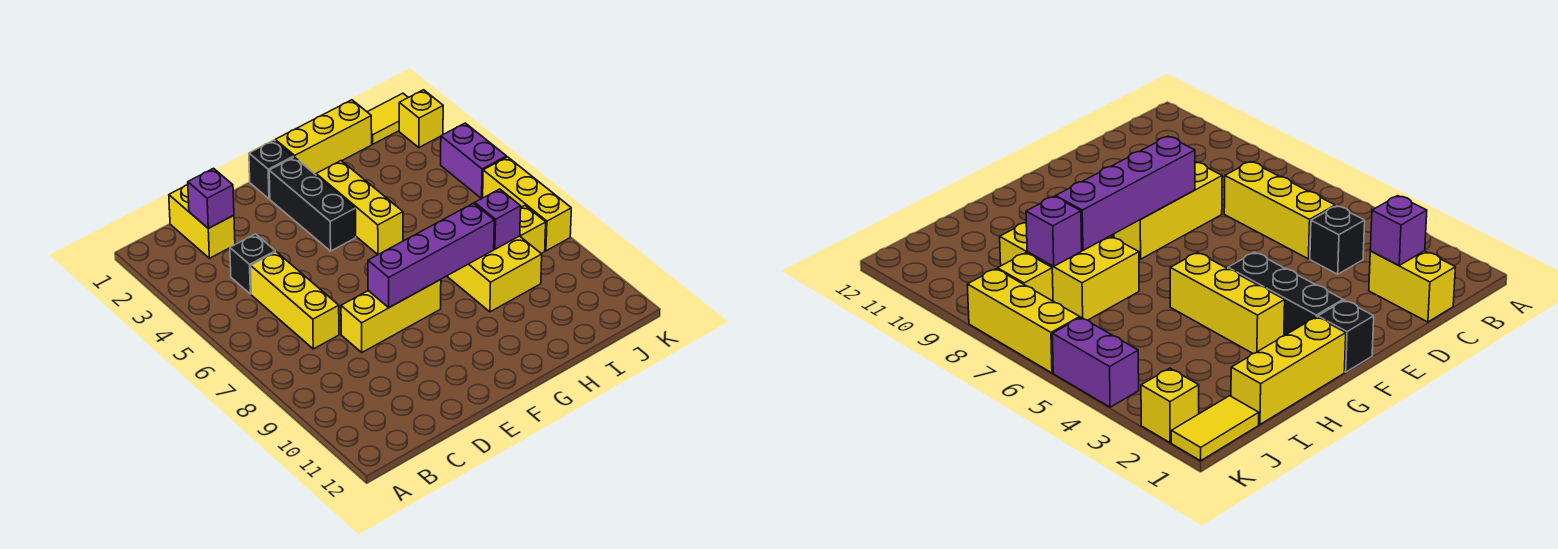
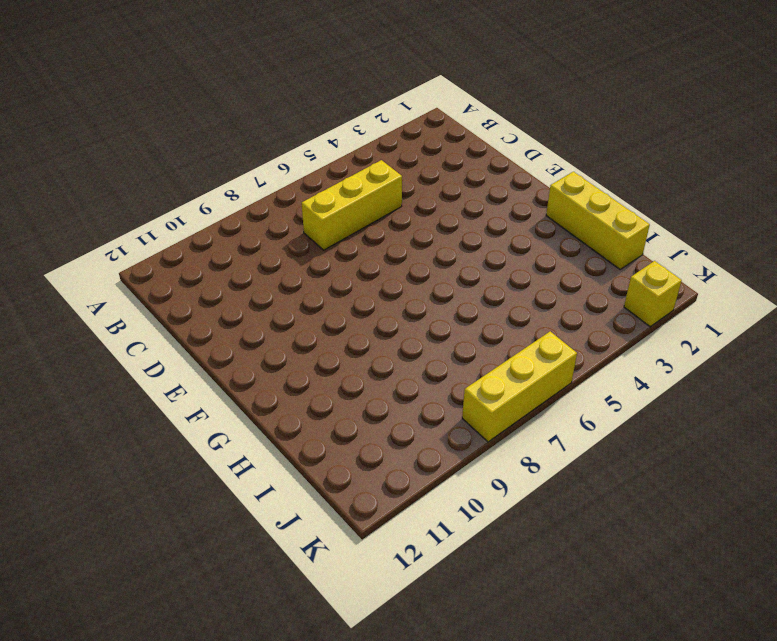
none -> yellow brick C1:C2 level 1
none -> black brick C4 level 1
none -> yellow brick D8:F8 level 1

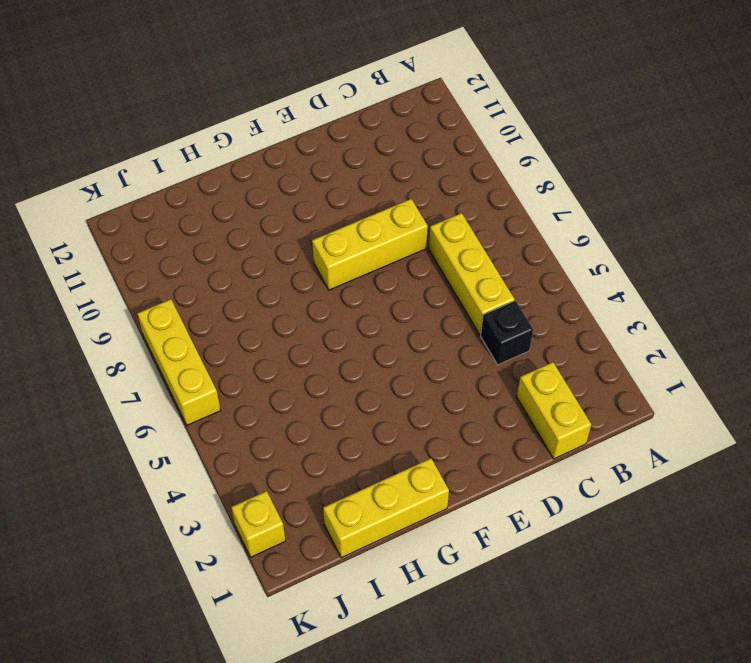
none -> black brick F1 level 1
none -> black brick F2:F4 level 1
none -> yellow brick G3:G5 level 1

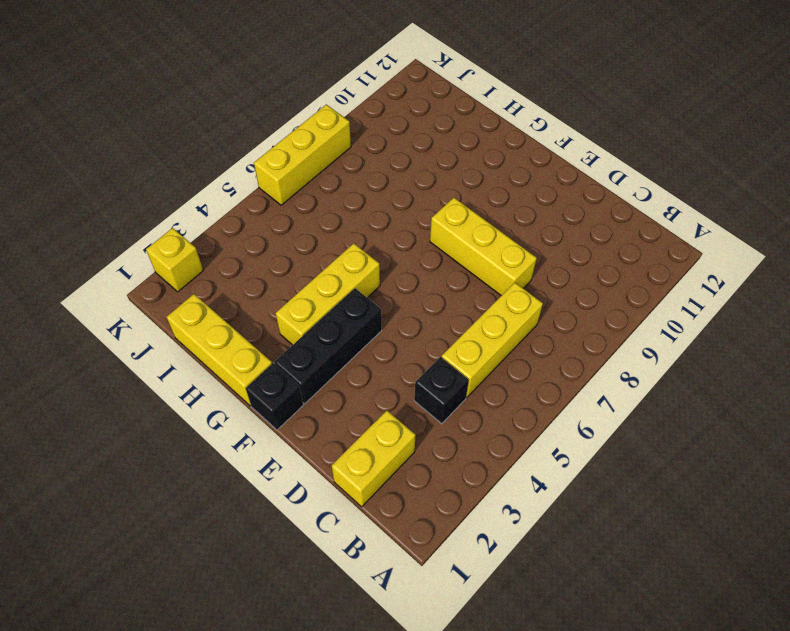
none -> yellow brick H7:I9 level 1
none -> yellow tile J1:K1 level 1
none -> yellow brick J8 level 1

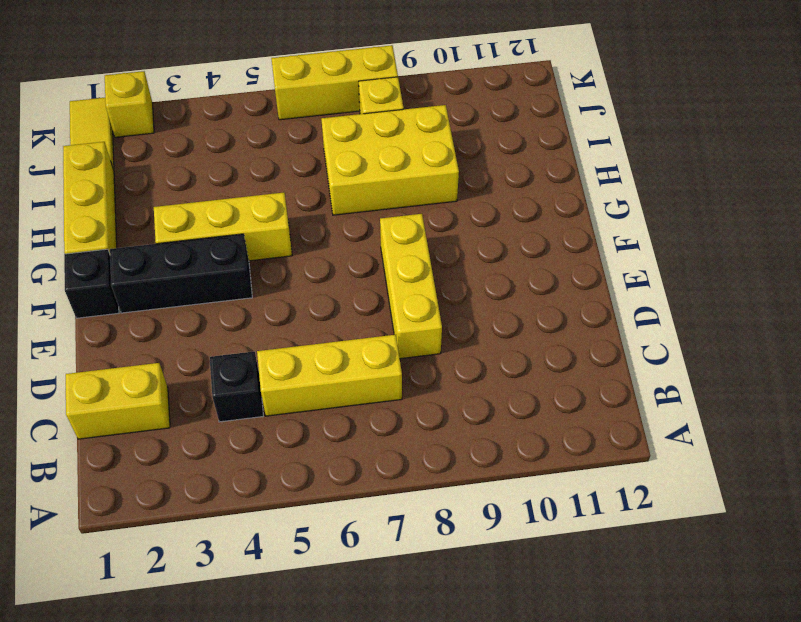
none -> purple brick K4:K5 level 1
none -> purple brick C2 level 2
none -> purple brick E8:H8 level 2

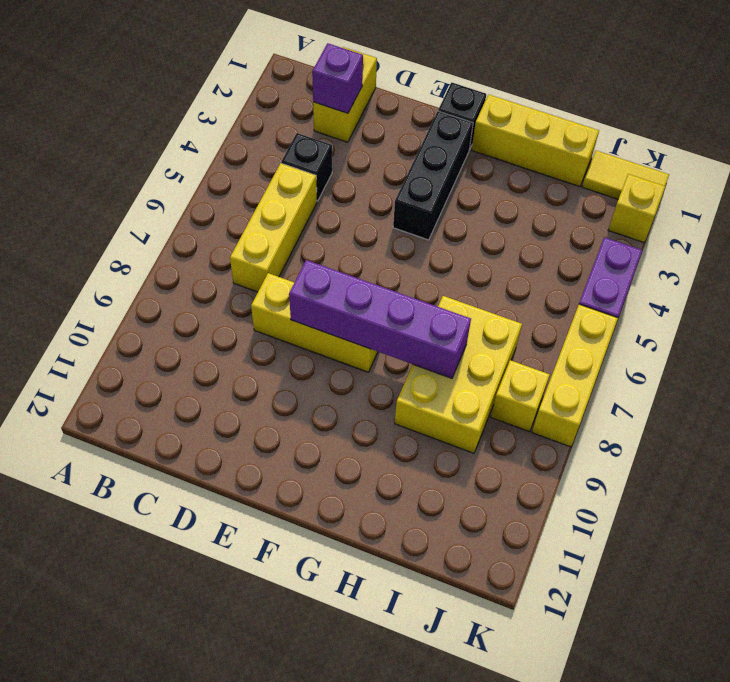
none -> yellow brick G3:G5 level 1
none -> purple brick I8 level 2

